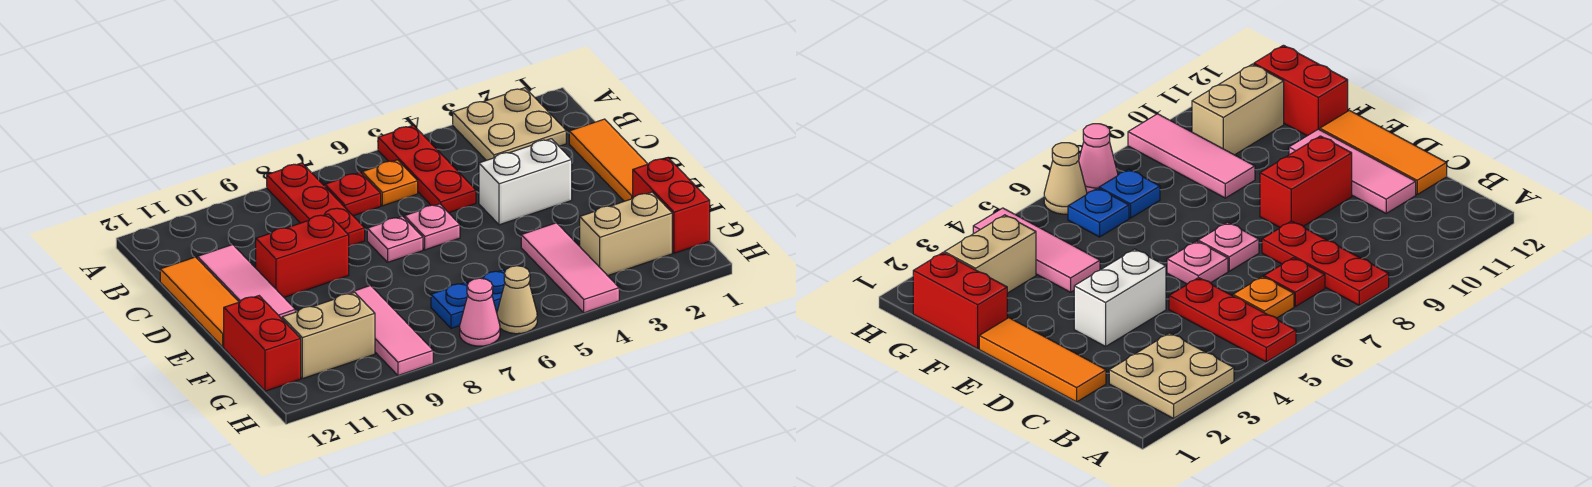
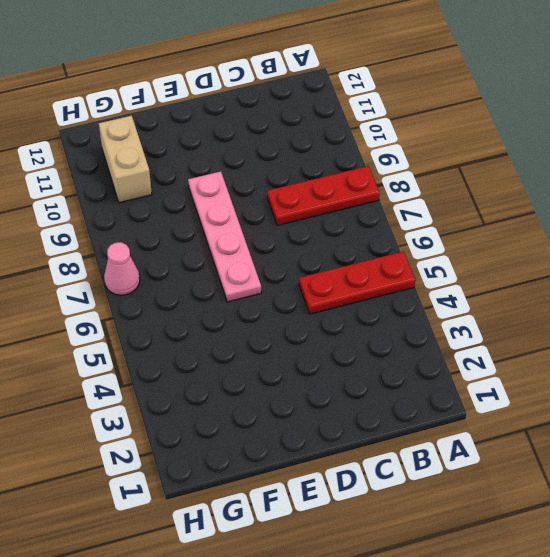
pink plate E6:E9 level 1 -> none
none -> tan plate A2:B3 level 1
none -> orange plate B6 level 1
none -> red plate B7 level 1

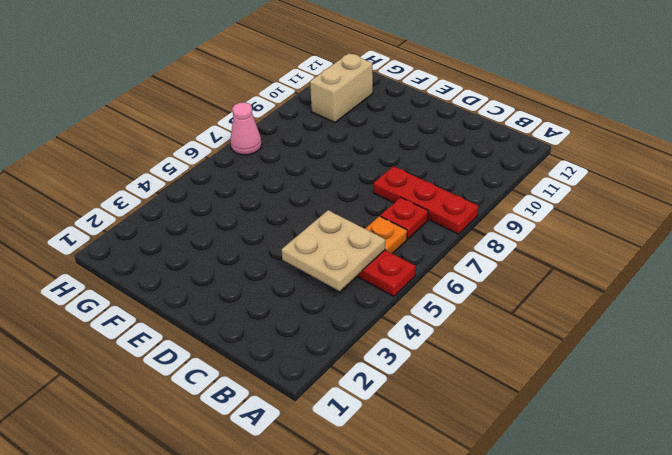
tan plate B4:C5 level 2 -> tan plate A2:B3 level 1
none -> orange tile C1:E1 level 1
none -> pink tile C11:E11 level 1
none -> orange tile C12:E12 level 1

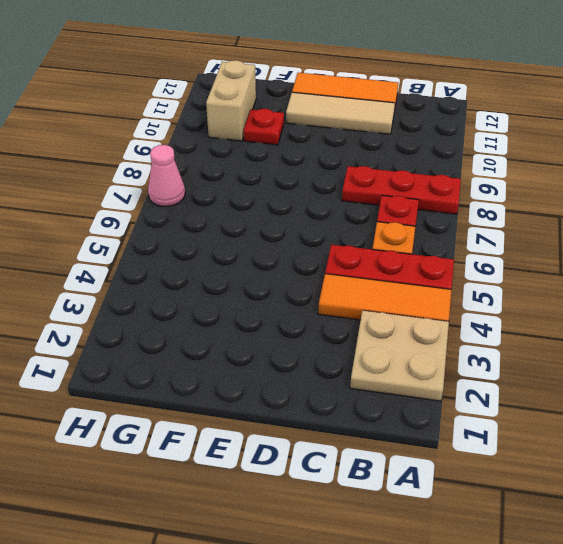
orange tile A4:C4 level 1 -> orange tile C1:E1 level 1
tan tile C11:E11 level 1 -> pink tile C11:E11 level 1
red plate F10 level 1 -> none
none -> white brick D3:D4 level 1
none -> pink plate D6 level 1
none -> pink plate D7 level 1

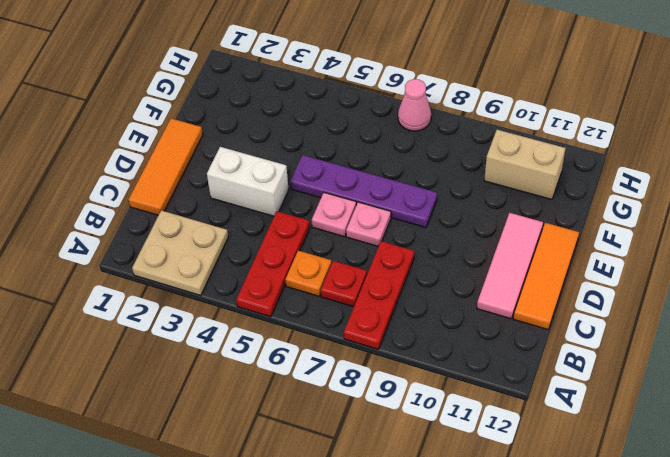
purple plate E5:E8 level 1 -> none
none -> red brick D9:D10 level 1
none -> red brick F1:G1 level 1
none -> pink tile F4:H4 level 1

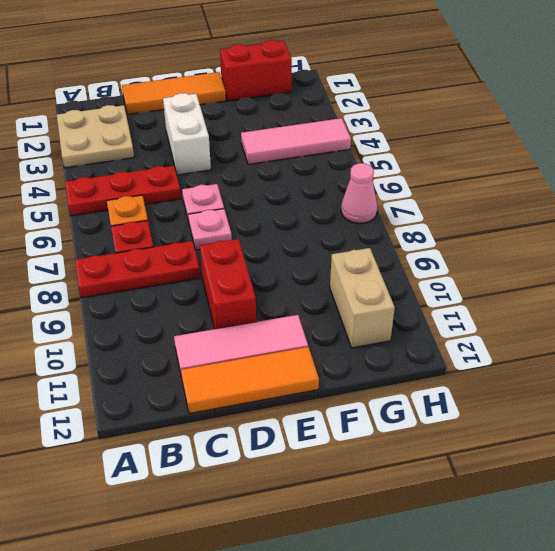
none -> pink tile F9:H9 level 1
none -> red brick F12:G12 level 1
none -> tan brick G2:G3 level 1

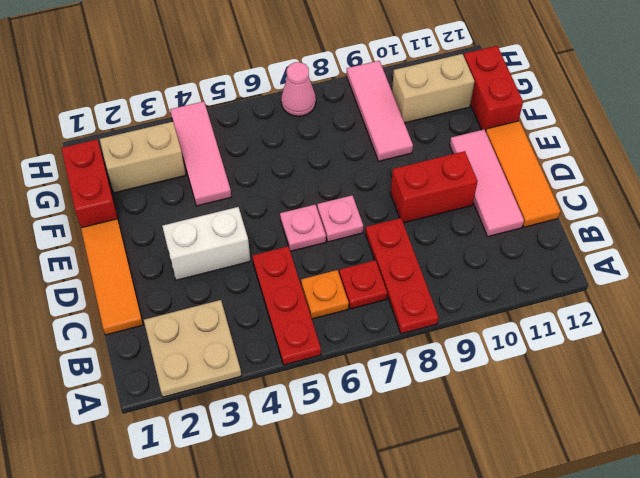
none -> blue plate G6 level 1
none -> blue plate G7 level 1
none -> tan cone H6 level 1

